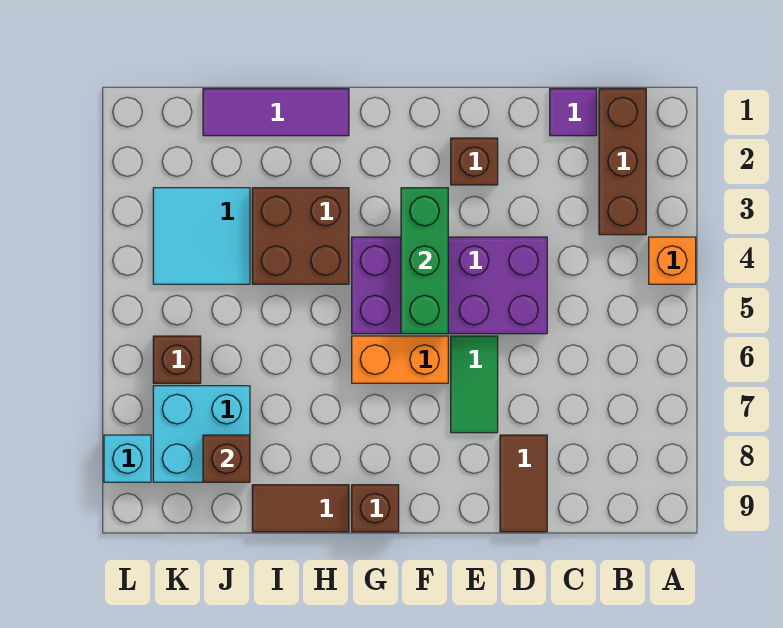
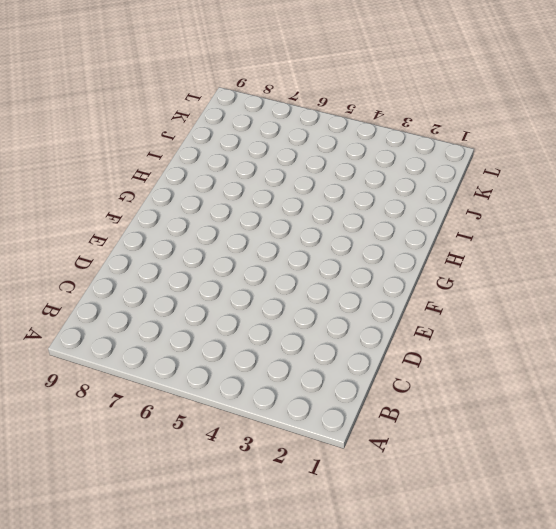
none -> orange brick A4 level 1
none -> brown brick B1:B3 level 1
none -> purple tile C1 level 1

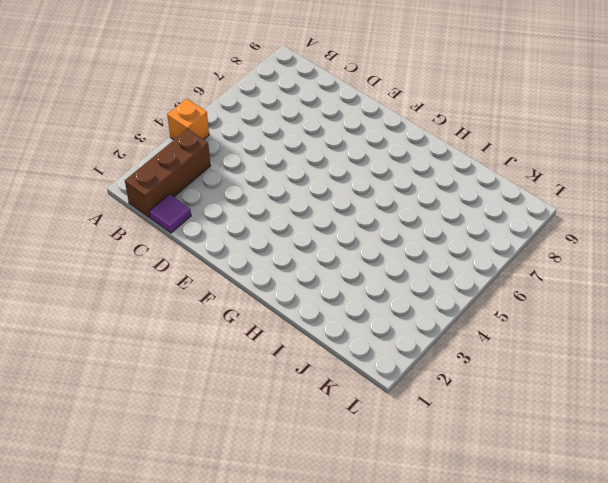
none -> purple brick D4:G5 level 1
none -> brown tile D8:D9 level 1
none -> brown brick E2 level 1

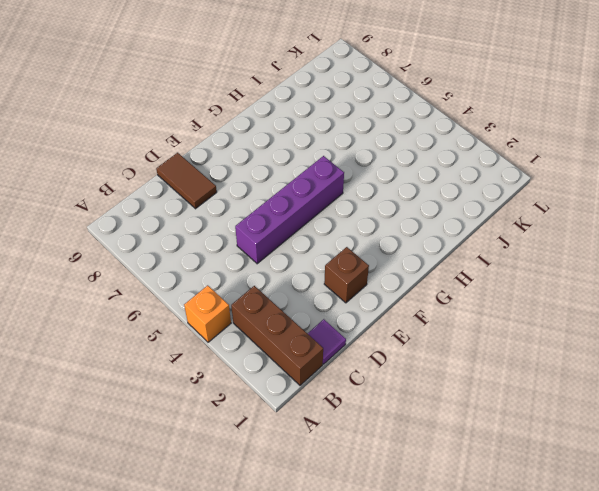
purple brick D5:G5 level 1 -> purple brick D4:G5 level 1
none -> green tile E6:E7 level 1
none -> orange brick F6:G6 level 1
none -> brown brick G9 level 1

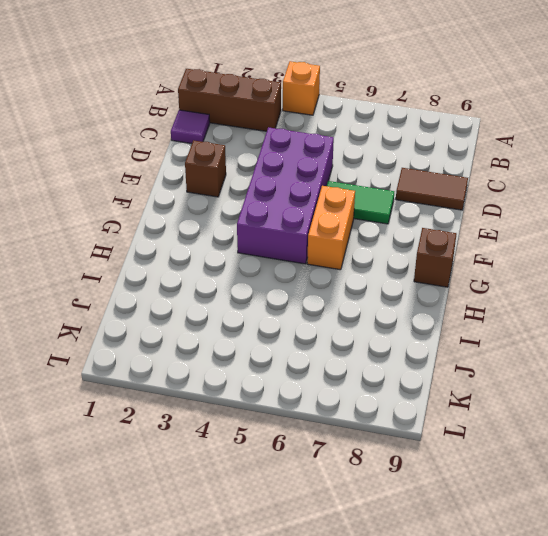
none -> purple tile H1:J1 level 1
none -> brown brick H3:I4 level 1
none -> brown tile H9:I9 level 1

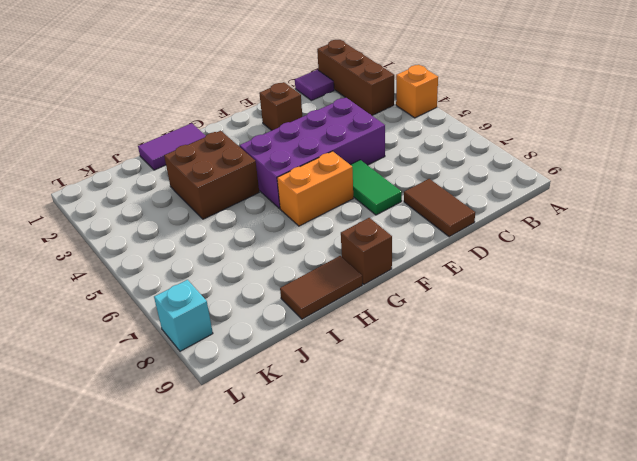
purple tile H1:I1 level 1 -> purple tile H1:J1 level 1
none -> cyan tile J3:K4 level 1
none -> cyan brick J7:K8 level 1
none -> brown brick K6 level 1

